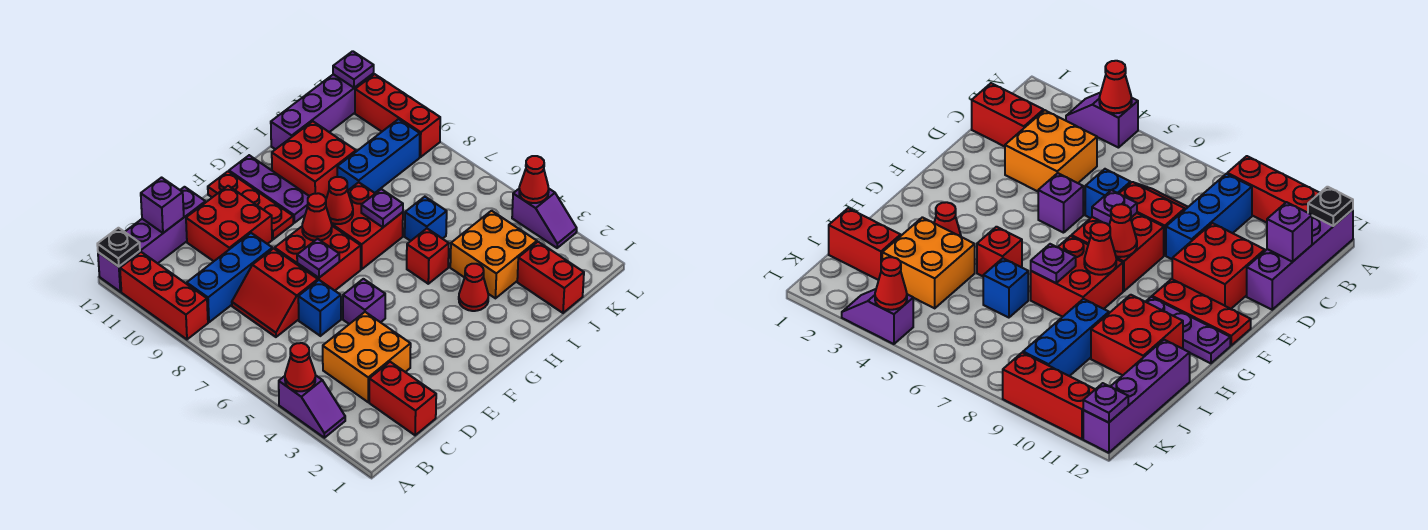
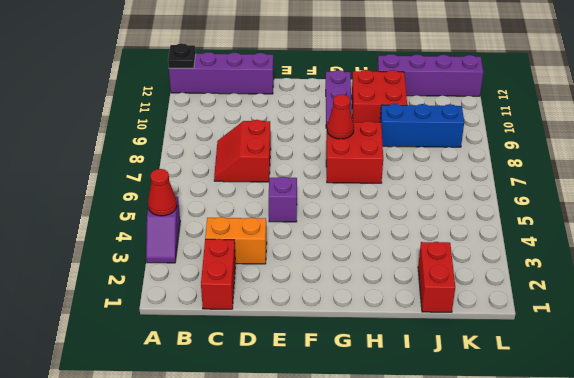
orange brick C3:D3 level 1 -> orange brick C3:D4 level 1
none -> red brick A9:A11 level 1
none -> blue brick B9:D9 level 1
none -> blue brick D6 level 1
none -> red brick D10:E11 level 1

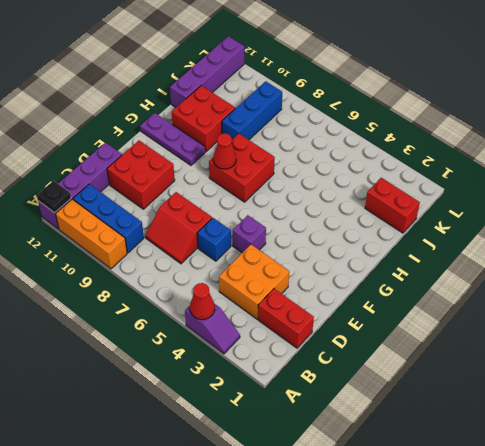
orange brick A9:A11 level 1 -> red brick A9:A11 level 1
blue brick B9:B11 level 1 -> blue brick B9:D9 level 1
none -> red brick E7:F8 level 1
none -> red plate F10:F12 level 1
none -> red cone H3 level 1
none -> red brick H5 level 1

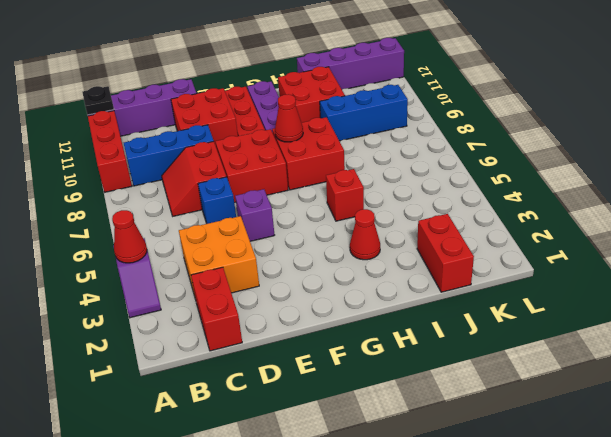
none -> orange brick I3:J4 level 1
none -> blue brick I6 level 1
none -> purple slope L3:L4 level 1 top 4
none -> red brick L9:L11 level 1

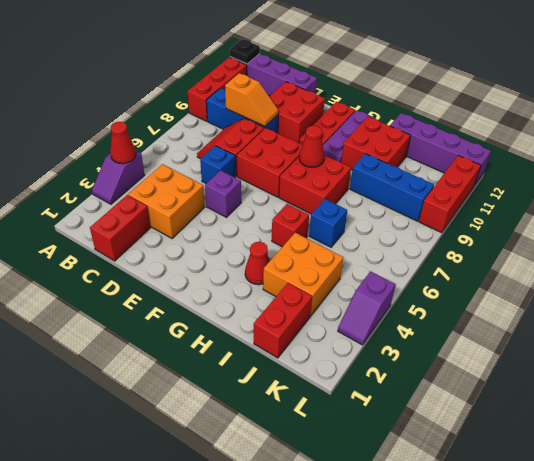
orange slope C9:D9 level 2 top C -> none
none -> purple brick C12 level 2
none -> purple plate E7 level 2
none -> red cone F8 level 2
none -> purple plate H7 level 2

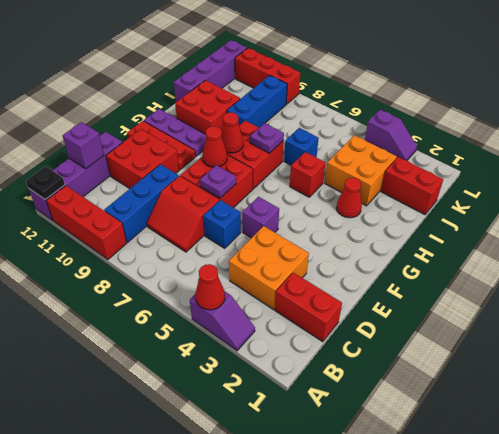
none -> red cone L4 level 2
none -> purple plate L12 level 2

